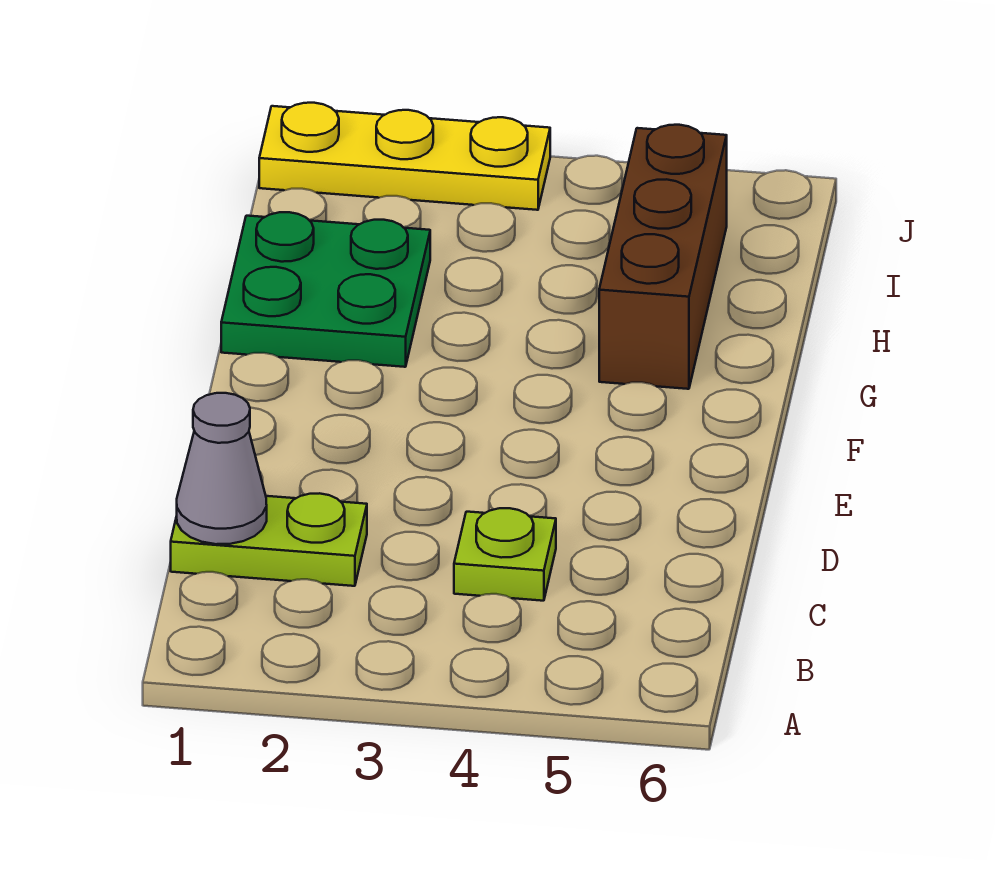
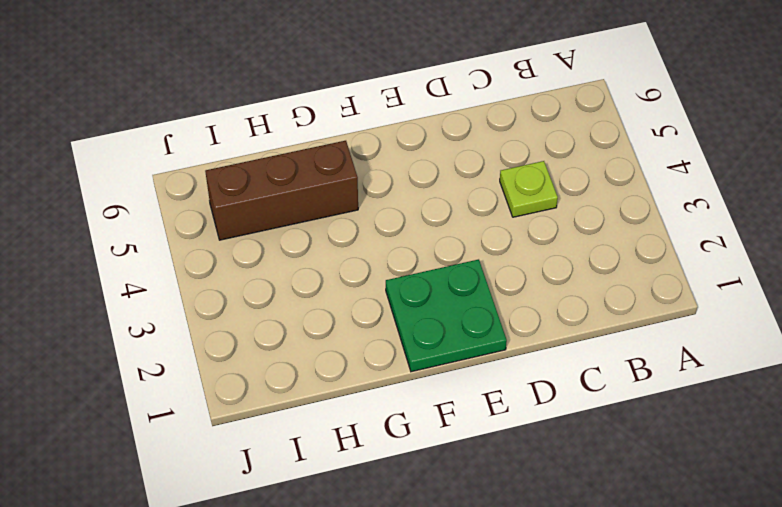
green plate E1:F2 level 1 -> green plate G1:H2 level 1
none -> lime plate C1:C2 level 1
none -> yellow plate J1:J3 level 1

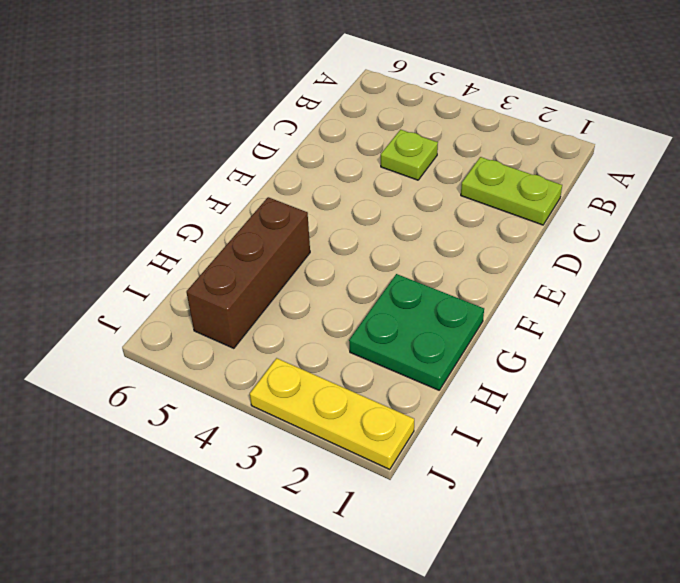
none -> grey cone C1 level 2

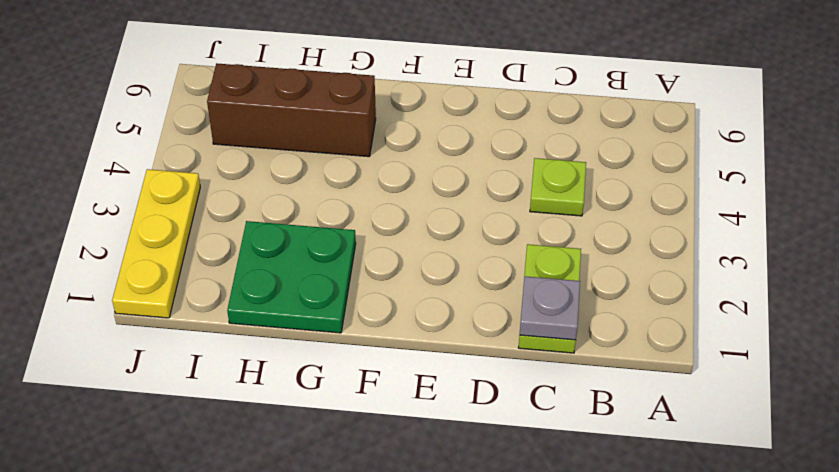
grey plate C1 level 2 -> grey cone C1 level 2

